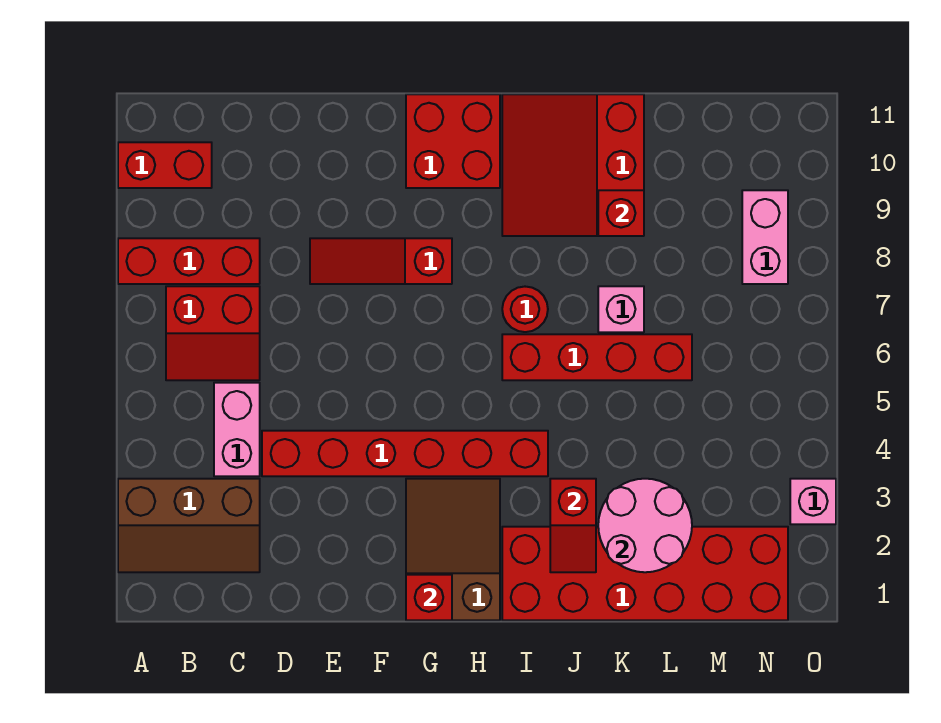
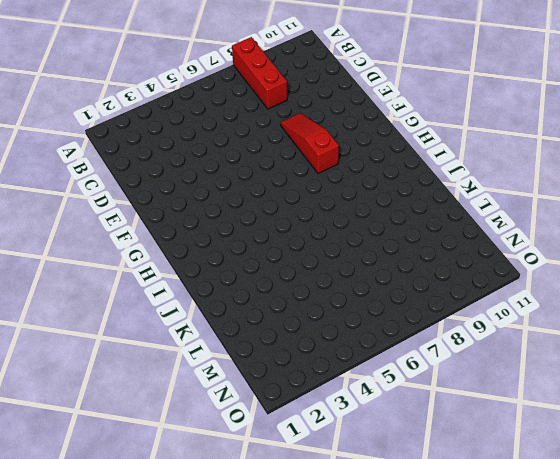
none -> brown slope A2:C3 level 1 top 3
none -> red brick A10:B10 level 1
none -> red slope B6:C7 level 1 top 7

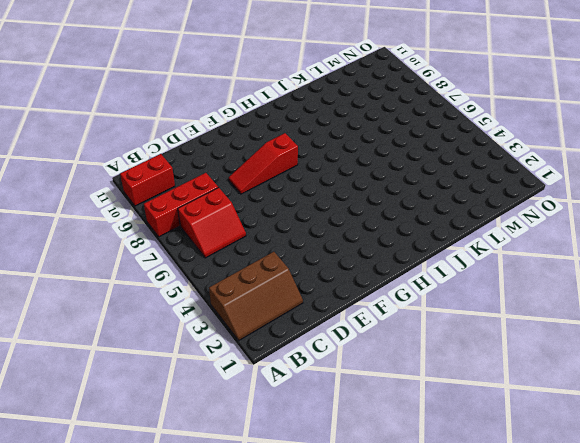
none -> pink brick C4:C5 level 1
none -> red brick D4:I4 level 1
none -> brown slope G1:H3 level 1 top 1

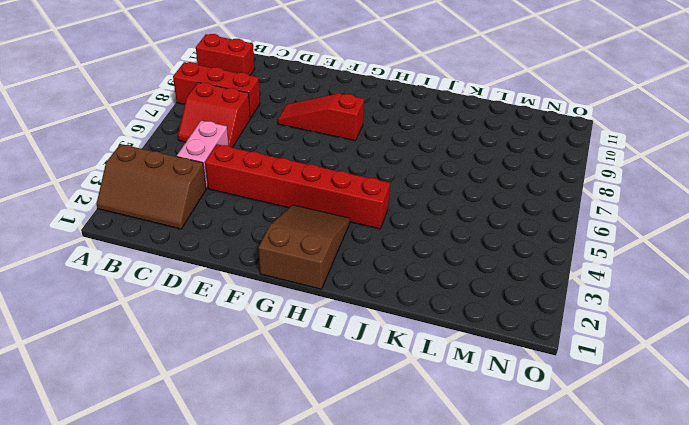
none -> red brick G10:H11 level 1
none -> red brick I1:N2 level 1
none -> red brick I6:L6 level 1

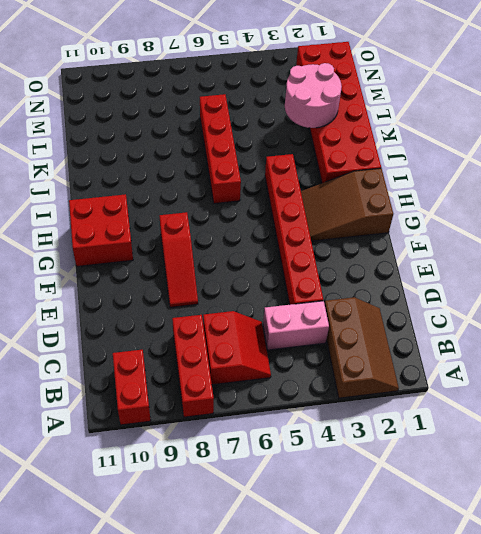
none -> red round brick I7 level 1
none -> red slope I9:K11 level 1 top K
none -> pink brick K7 level 1

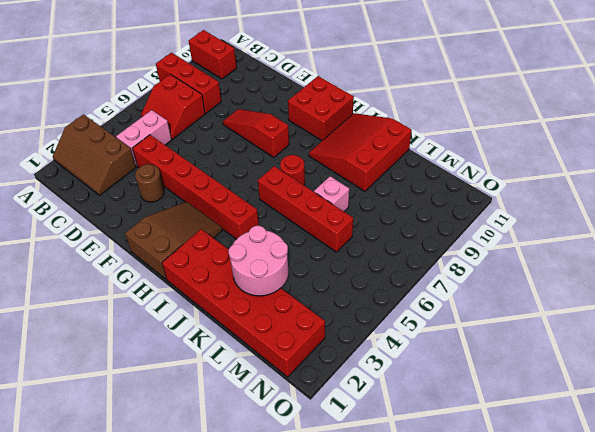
brown round brick E3 level 1 -> none
none -> pink brick N8:N9 level 1
none -> pink brick O3 level 1
none -> red brick G1 level 2

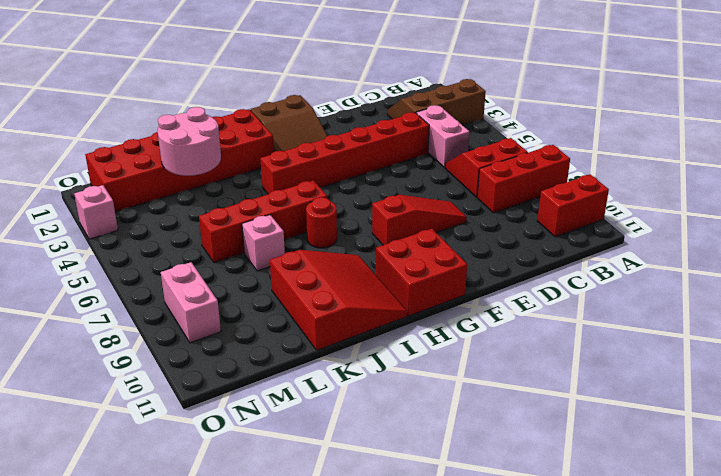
none -> red brick G1 level 2
none -> red slope J2:J3 level 2 top 3
none -> red brick K9 level 2

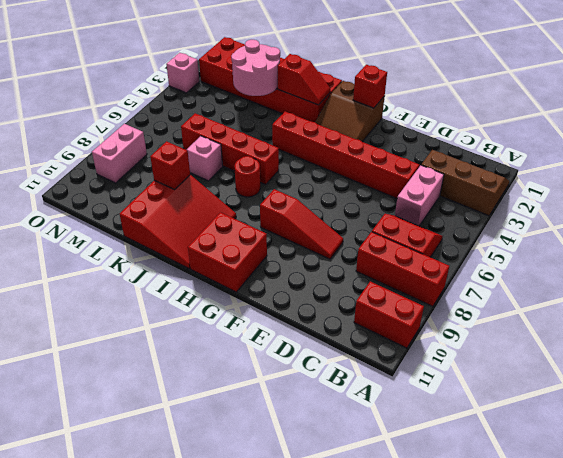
red slope I2:J2 level 2 top J -> red slope J2:J3 level 2 top 3

